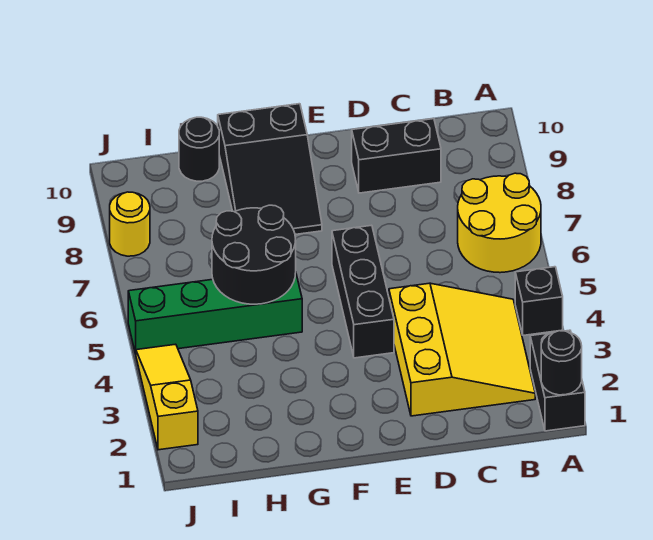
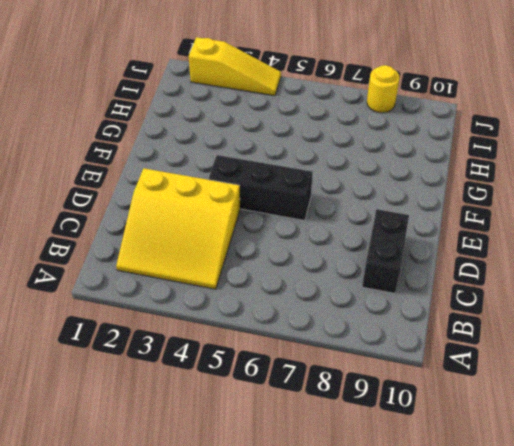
none -> black brick A1:A2 level 1
none -> black brick A4 level 1
none -> yellow round brick A6:B7 level 1

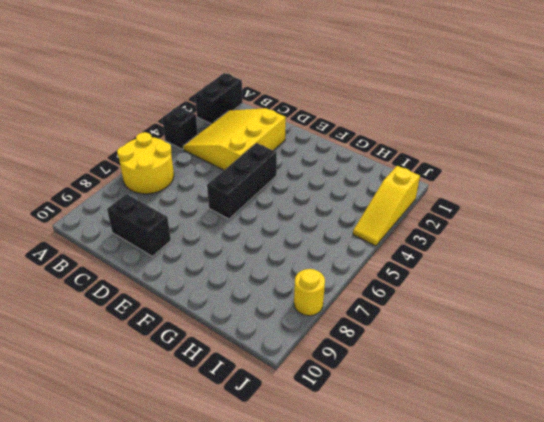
none -> black slope F8:G10 level 1 top 10
none -> green brick G5:J5 level 1
none -> black round brick H10 level 1

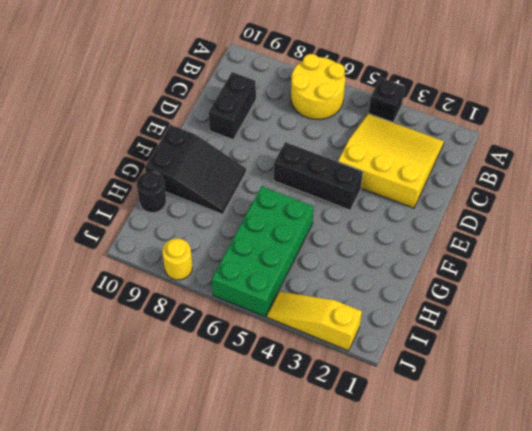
green brick G5:J6 level 1 -> green brick G5:J5 level 1
none -> black brick A1:A2 level 1
none -> black round brick A1 level 2
none -> black round brick G5:H6 level 2

